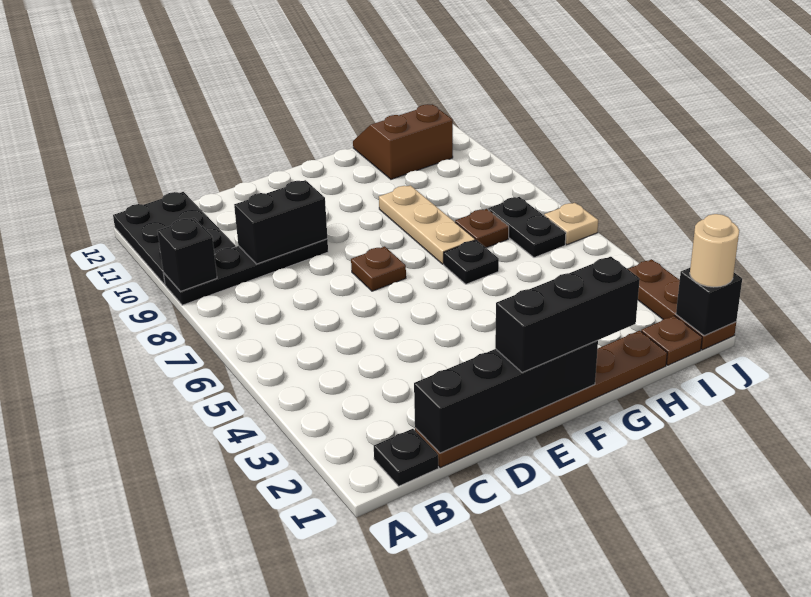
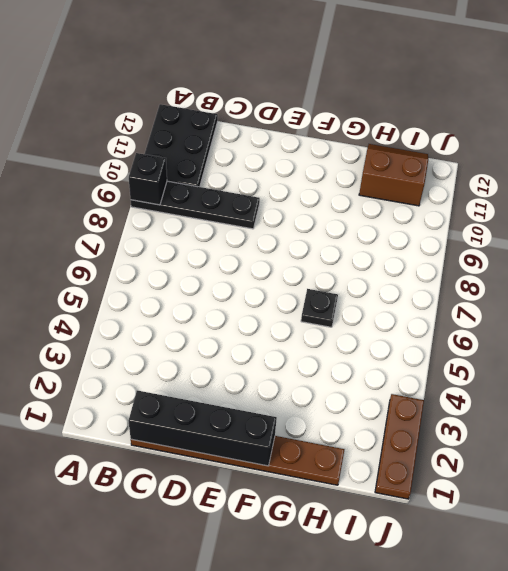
none -> black plate B1 level 1
none -> brown plate E7 level 1
none -> tan plate G7:G9 level 1

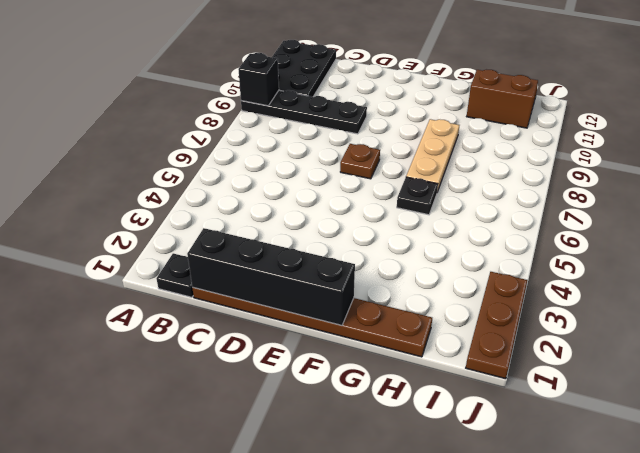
none -> brown plate H7 level 1
none -> brown plate I1 level 1
none -> black plate I6:I7 level 1

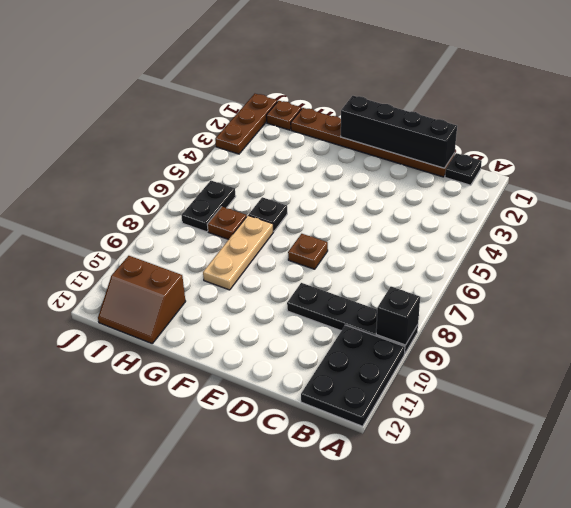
none -> tan plate J6 level 1
none -> black brick C9:D9 level 2
none -> black brick J1 level 2

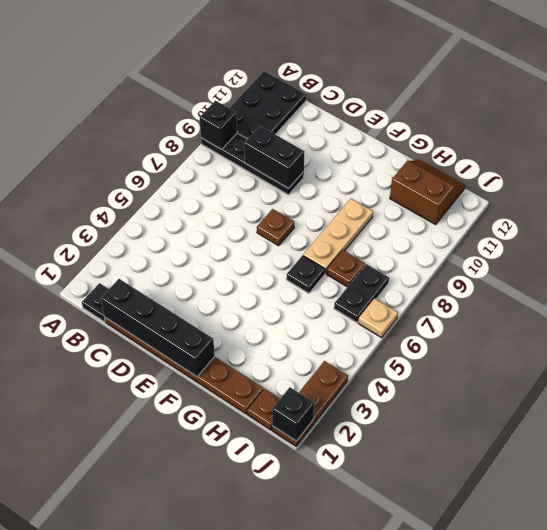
none -> black brick E1:G1 level 3
none -> tan round brick J1 level 3

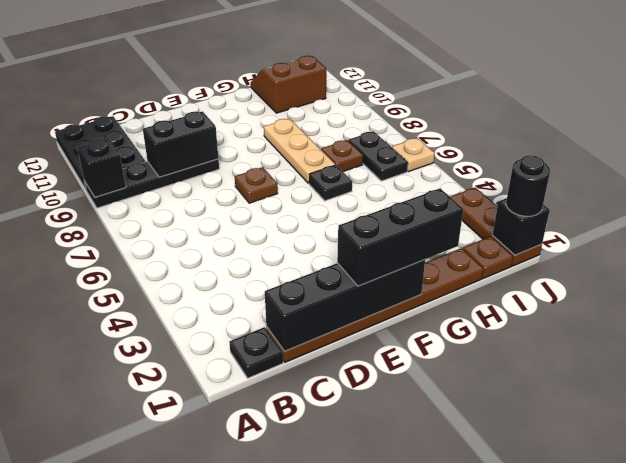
black round brick J1 level 3 -> tan round brick J1 level 3

